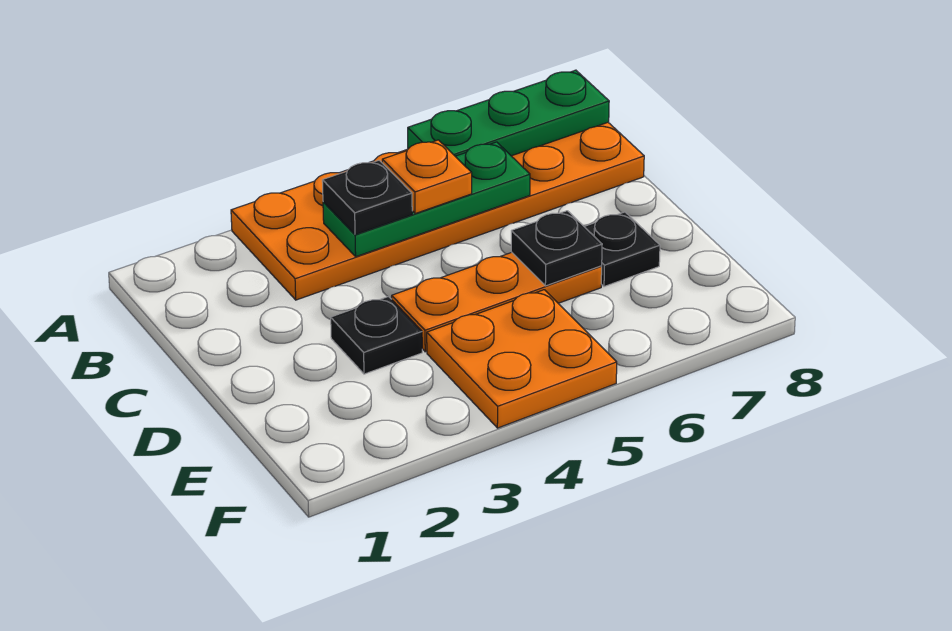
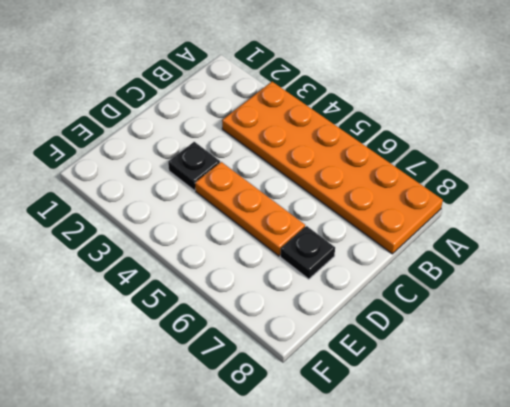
none -> orange plate E4:F5 level 1
none -> green plate A6:A8 level 2

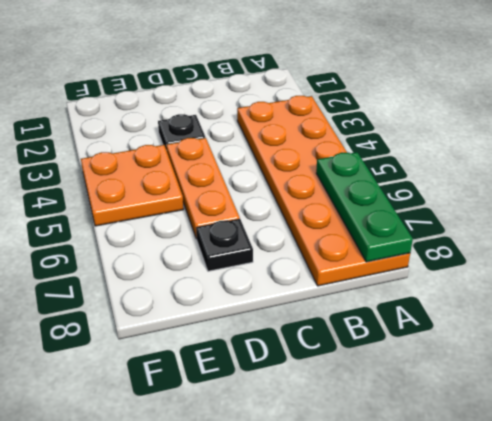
none -> green plate B4:B6 level 2
none -> black plate D6 level 2

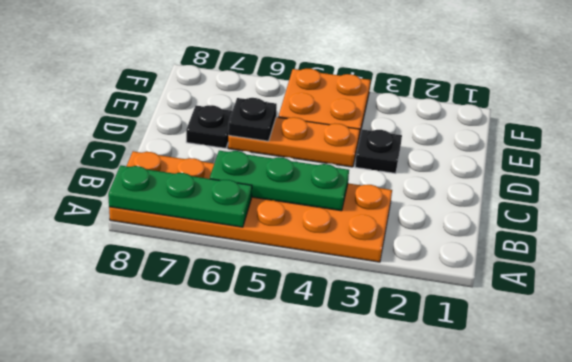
none -> black plate B4 level 3
none -> orange plate B5 level 3

